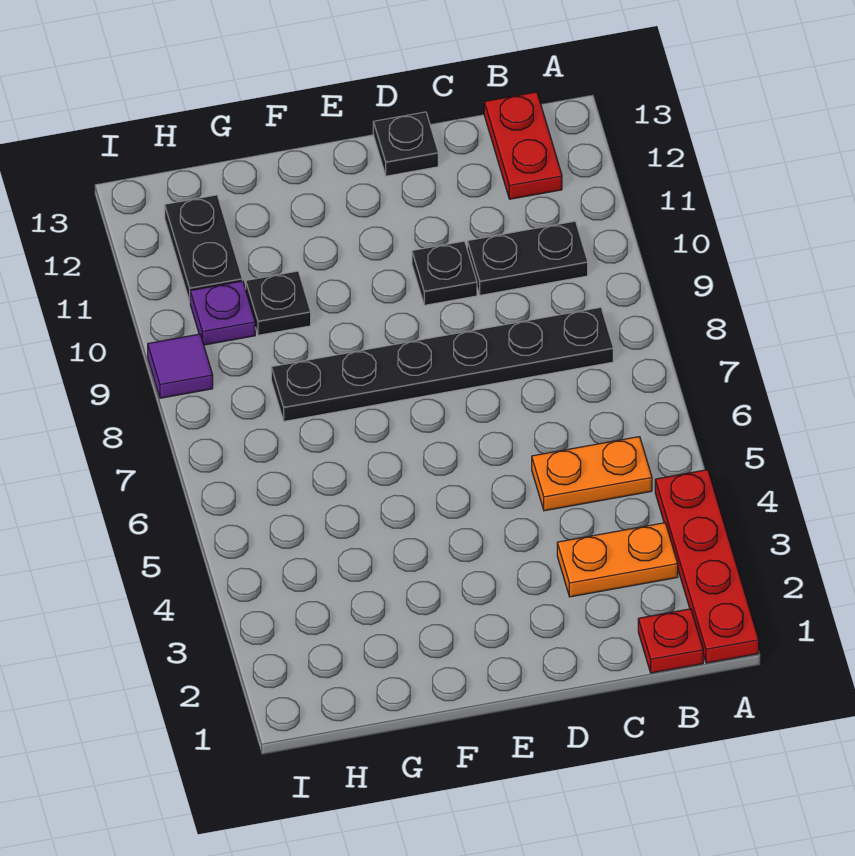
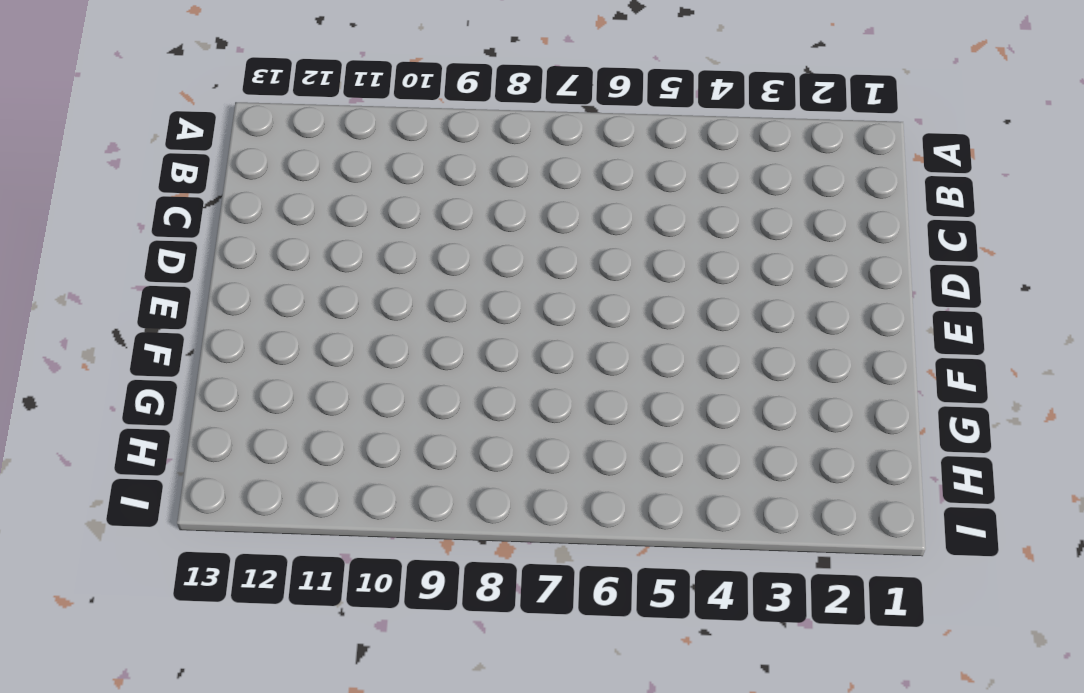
none -> red plate A1:A4 level 1
none -> red plate B1 level 1
none -> orange plate B3:C3 level 1

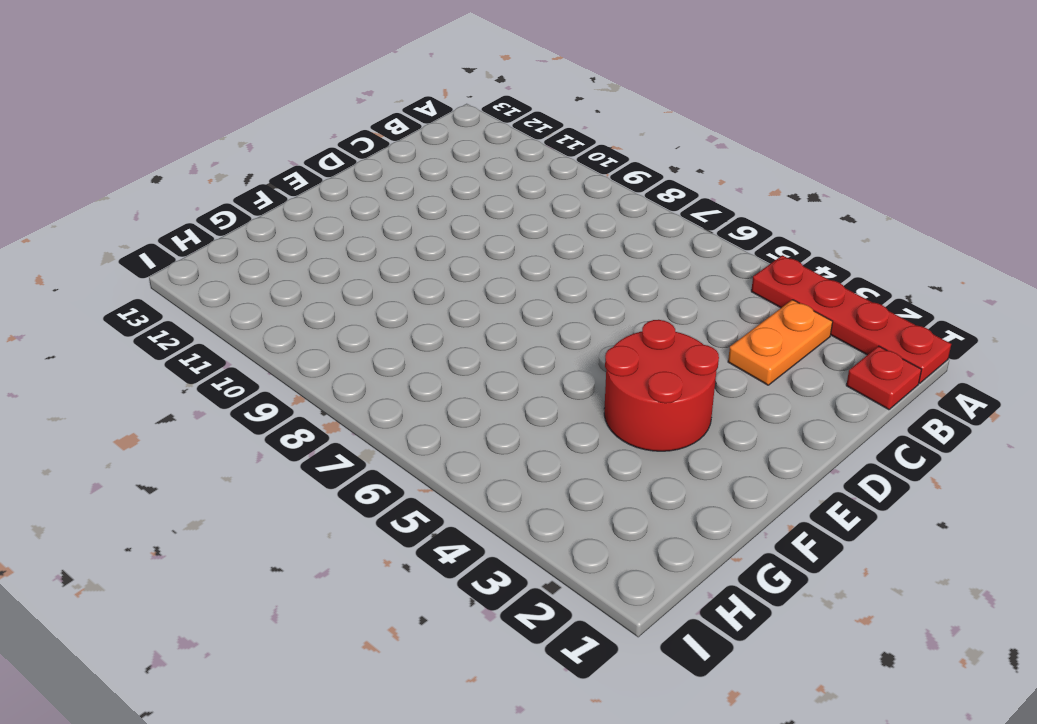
red round brick E3:F4 level 1 -> none
none -> orange plate B5:C5 level 1
none -> black plate B8:G8 level 1
none -> black plate B10:C10 level 1

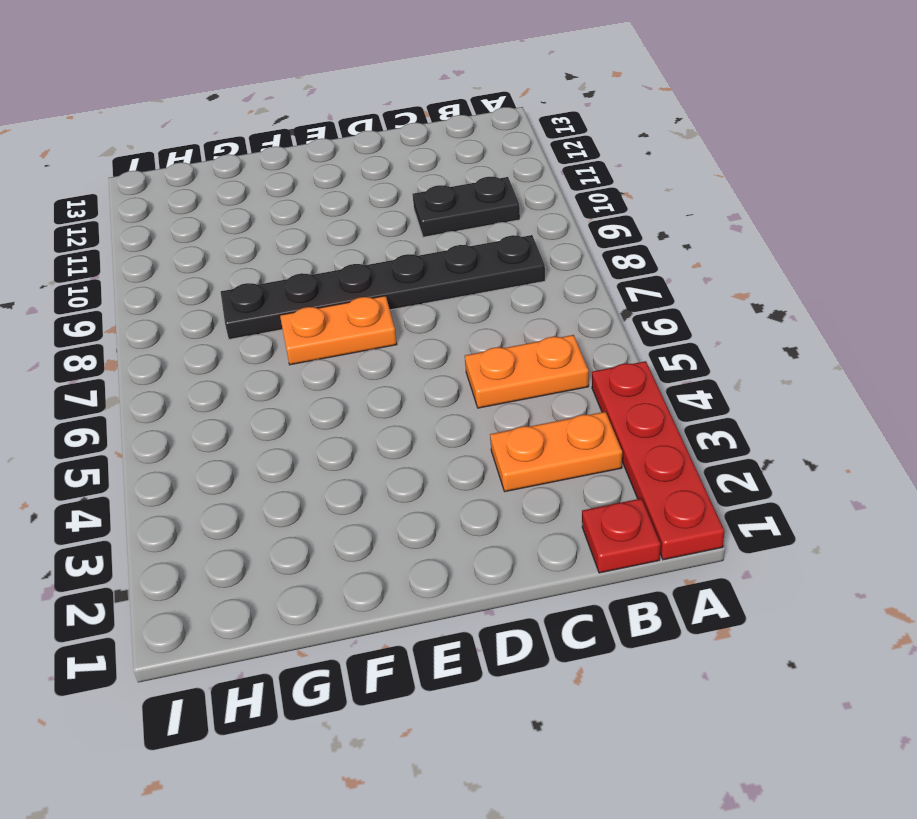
orange plate E7:F7 level 1 -> none
none -> red plate B12:B13 level 1
none -> black plate D10 level 1
none -> black plate D13 level 1

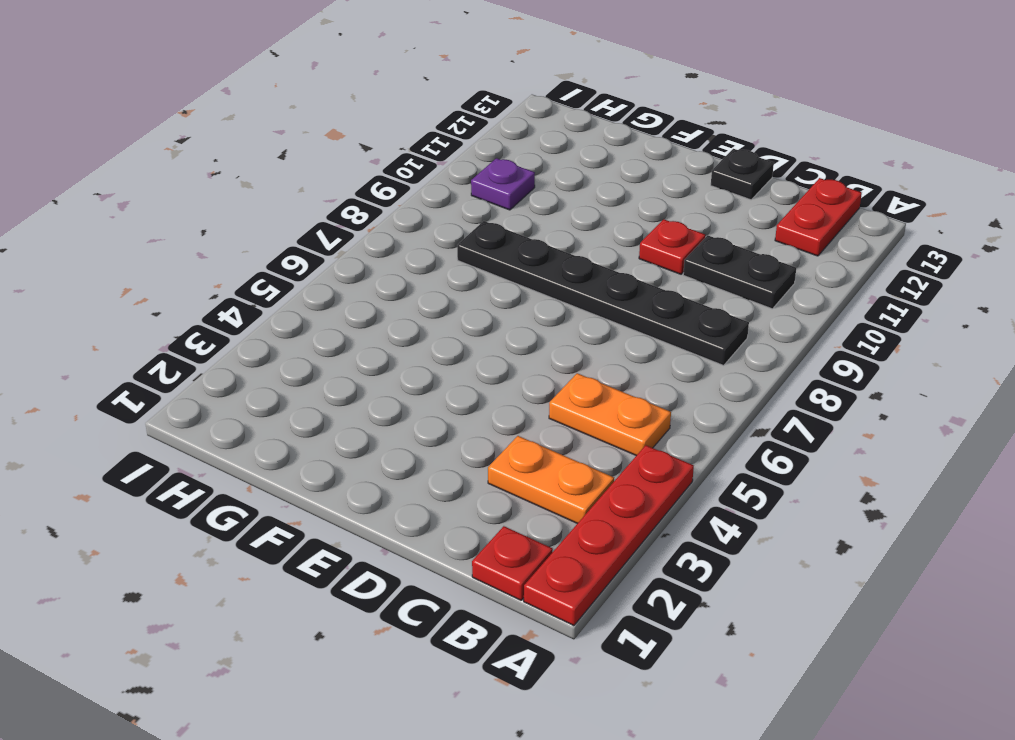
red plate D10 level 1 -> black plate D10 level 1
none -> black plate G10 level 1
none -> black plate H11:H12 level 1
none -> purple tile I9 level 1

